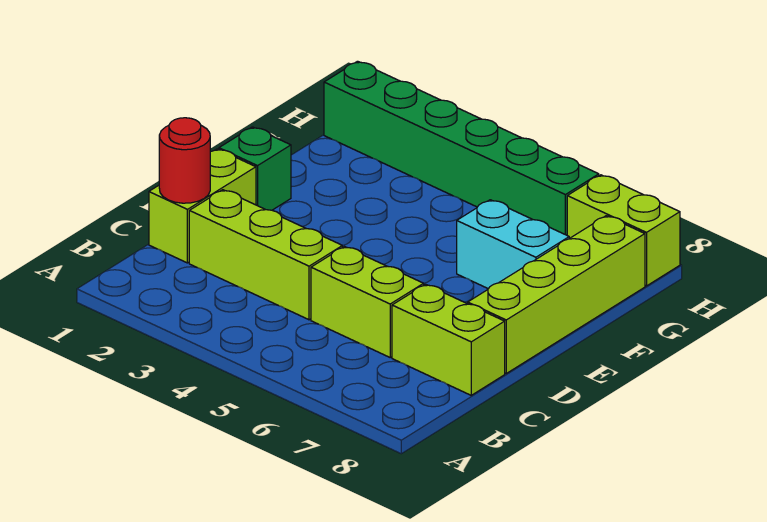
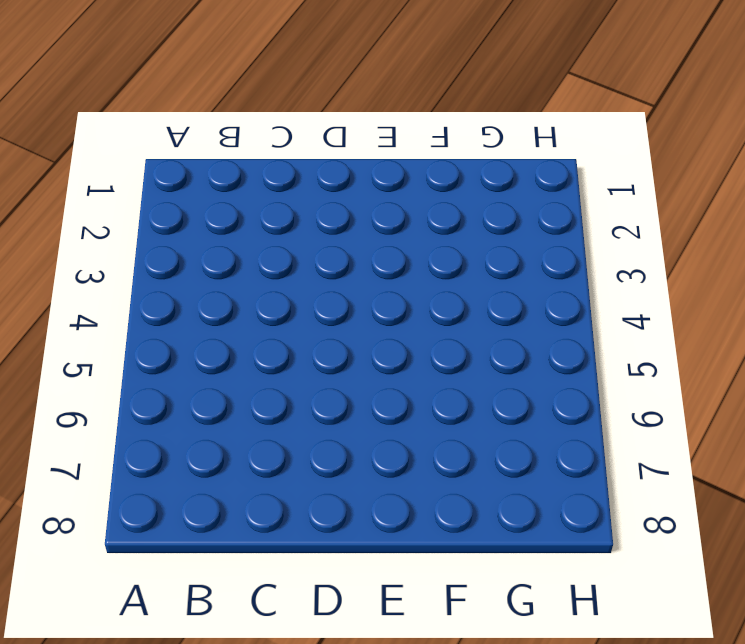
none -> lime brick C1:D1 level 1
none -> lime brick C2:C4 level 1

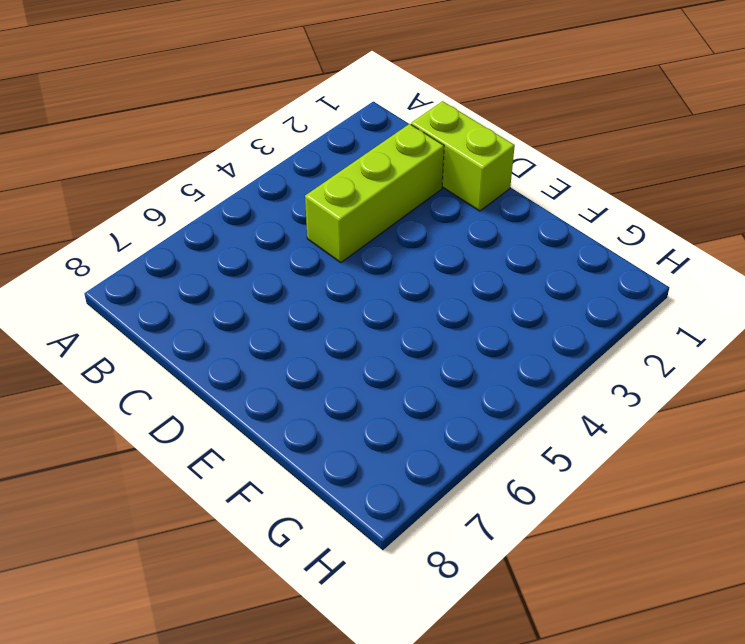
none -> lime brick C5:C6 level 1
none -> lime brick C7:C8 level 1

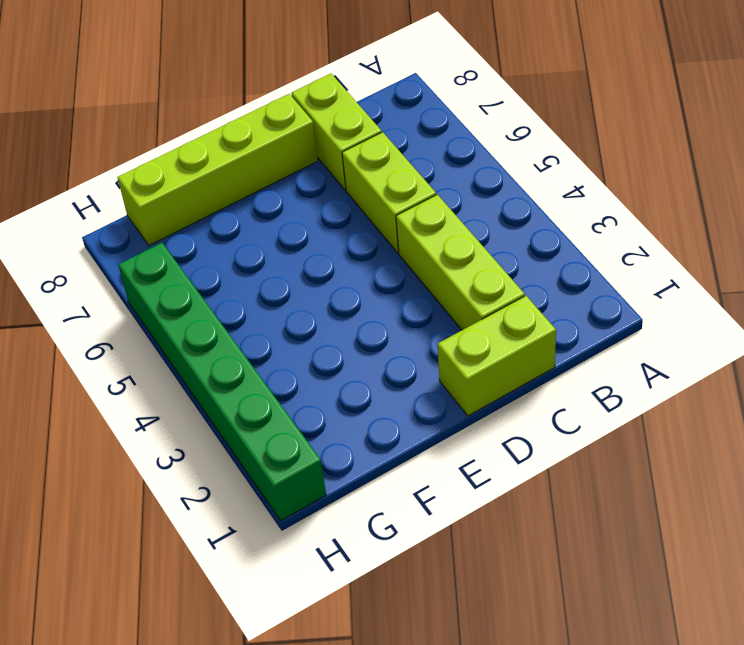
none -> green brick E1 level 1
none -> cyan brick F6:F7 level 1

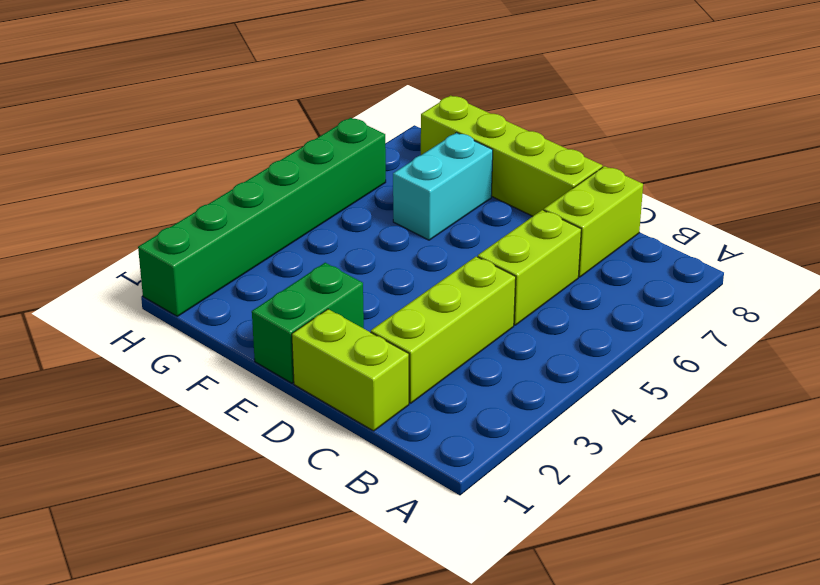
green brick E1:E2 level 1 -> green brick E1 level 1
none -> lime brick H7:H8 level 1
none -> red round brick C1 level 2

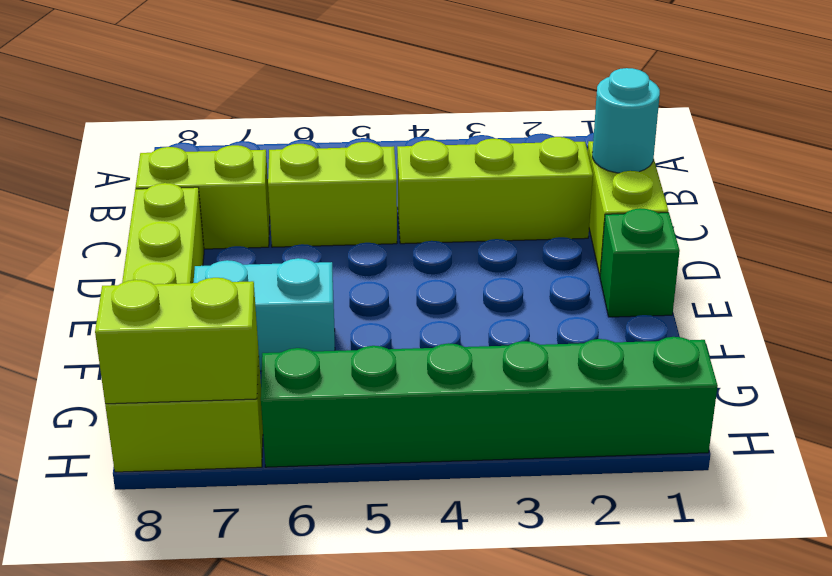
cyan round brick C1 level 2 -> red round brick C1 level 2
lime brick H7:H8 level 2 -> none

